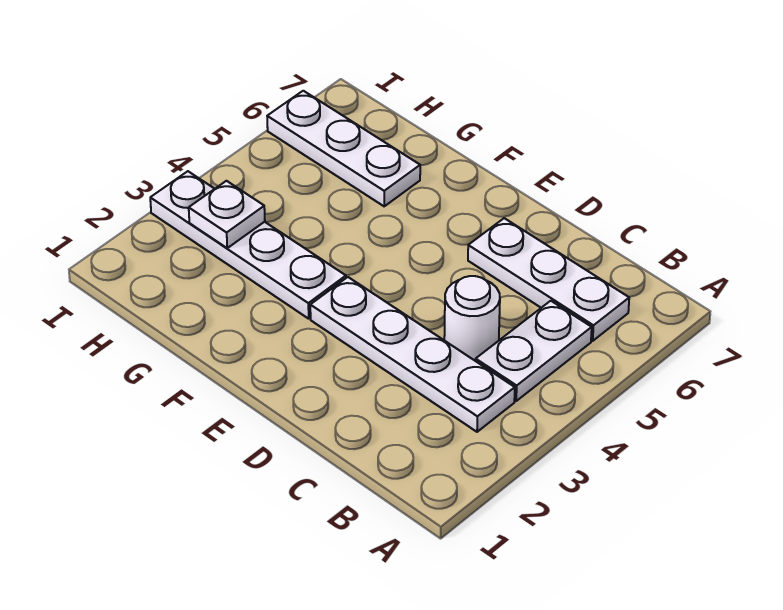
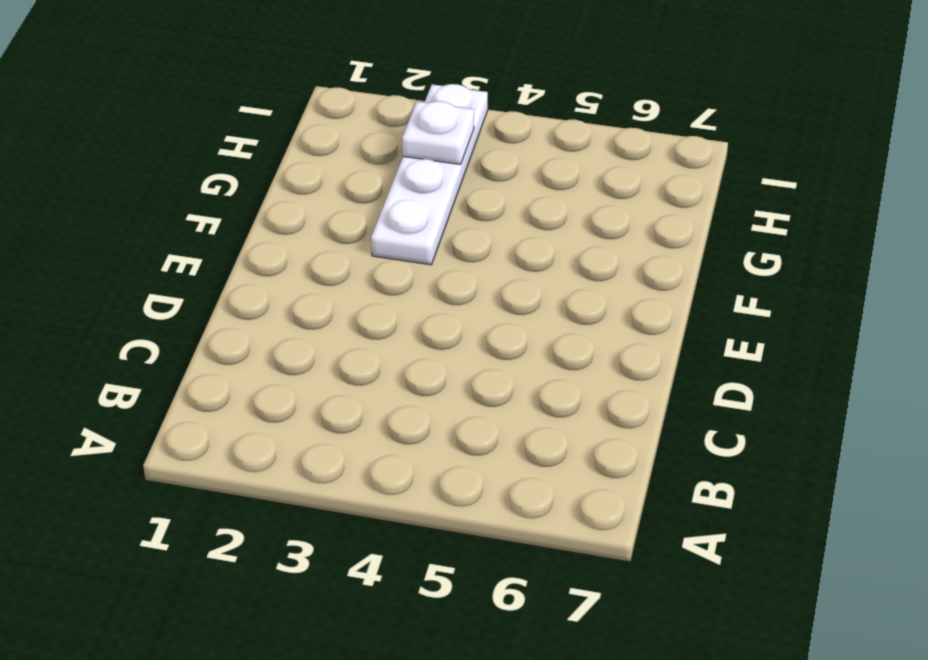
none -> white plate B3:E3 level 1
none -> white plate B4:B5 level 1

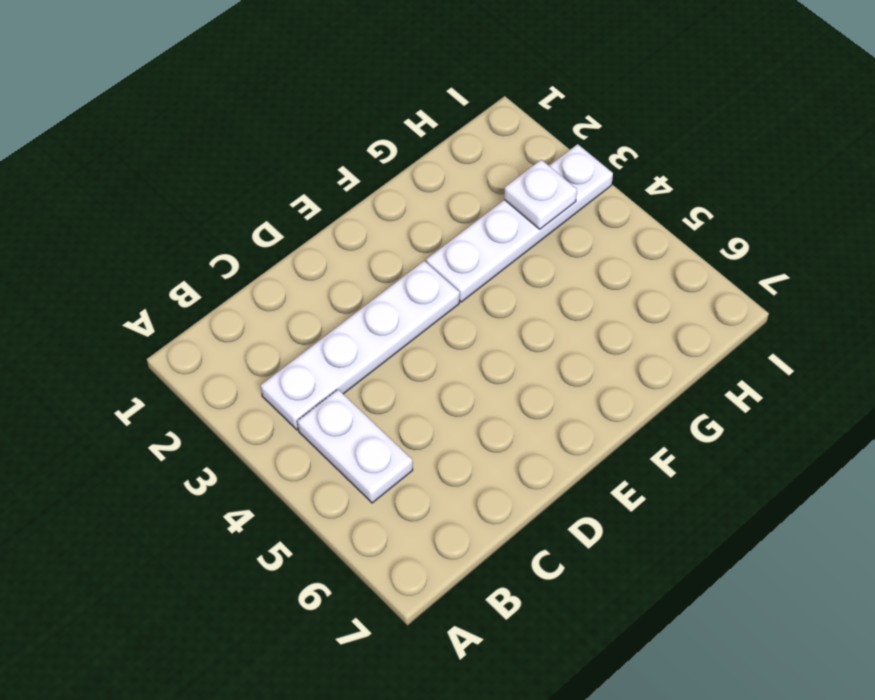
none -> white plate B6:D6 level 1
none -> white round brick C4 level 1

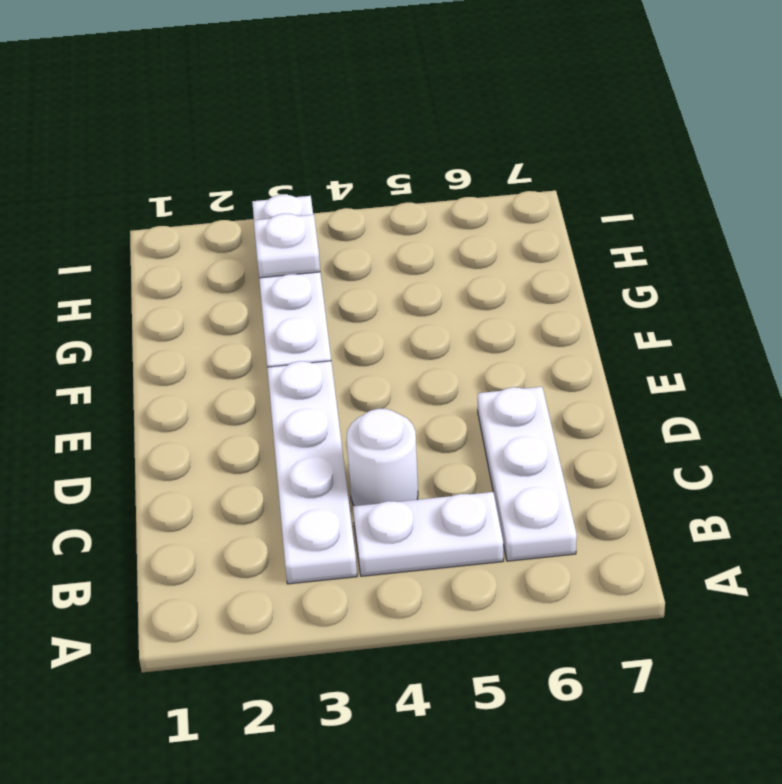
none -> white plate G6:I6 level 1

